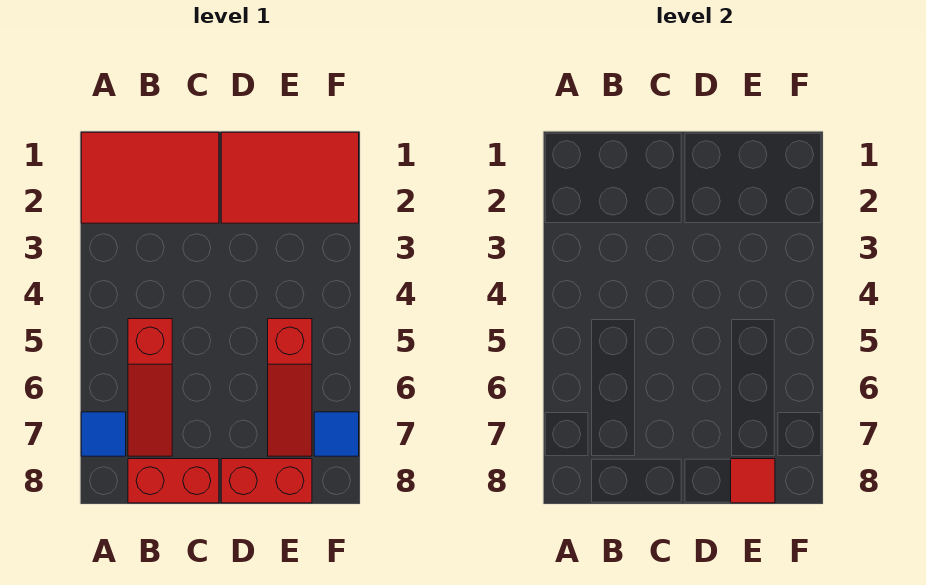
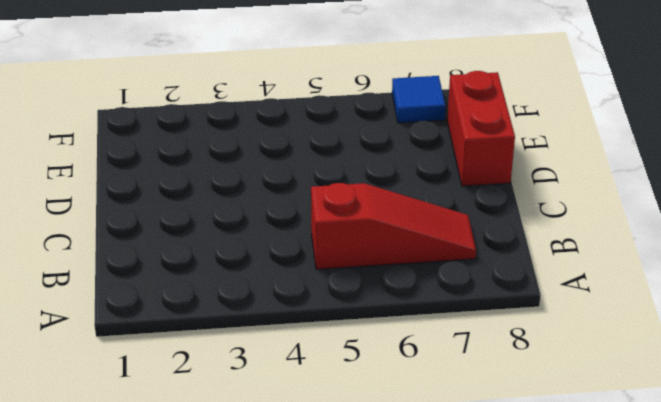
none -> red tile A1:C2 level 1
none -> blue tile A7 level 1

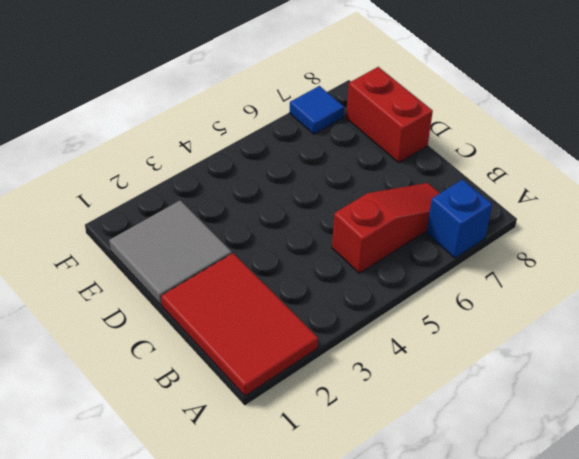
blue brick A7 level 1 -> blue tile A7 level 1
grey tile D1:E2 level 1 -> red tile D1:F2 level 1
none -> red brick B8:C8 level 1
none -> red slope E5:E7 level 1 top 5

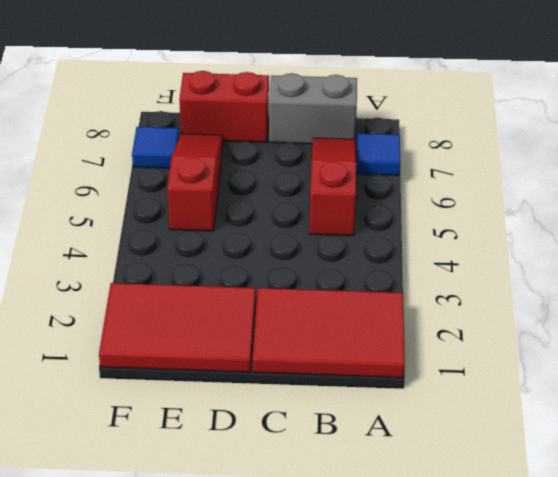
grey brick B8:C8 level 1 -> red brick B8:C8 level 1
none -> red tile E8 level 2

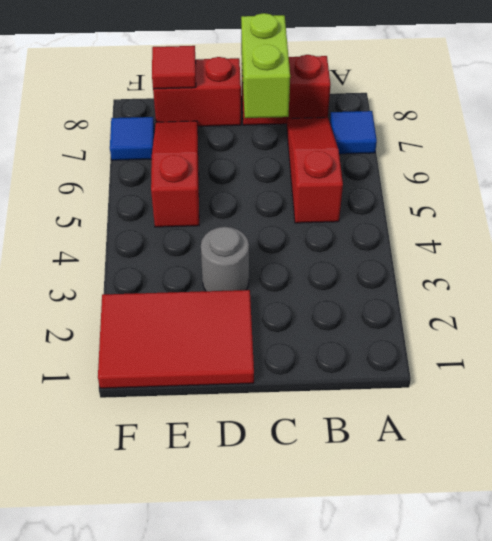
lime brick C7:C8 level 2 -> none
grey round brick D3 level 1 -> none
none -> red tile A1:C2 level 1

